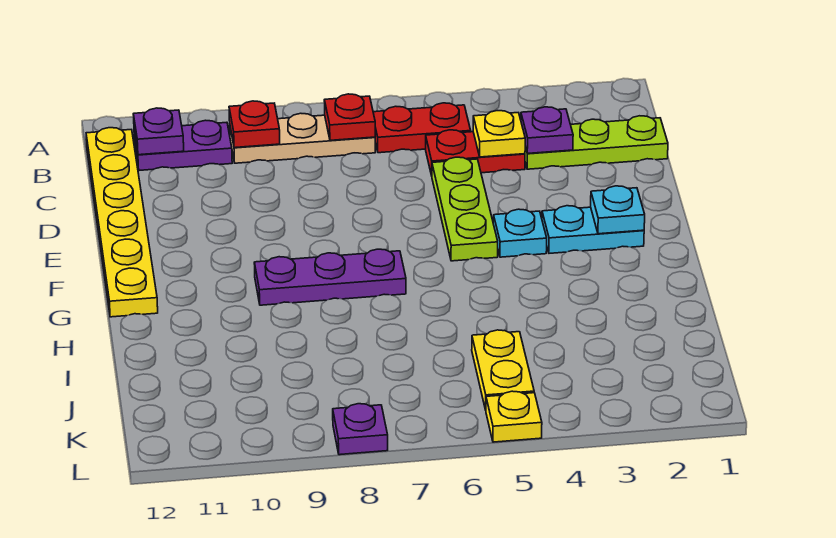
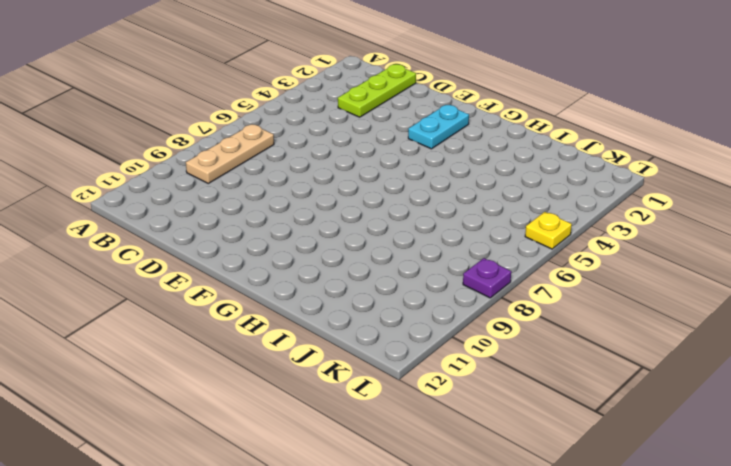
none -> red plate B5:B6 level 1
none -> purple plate B10:B11 level 1
none -> yellow plate B12:G12 level 1

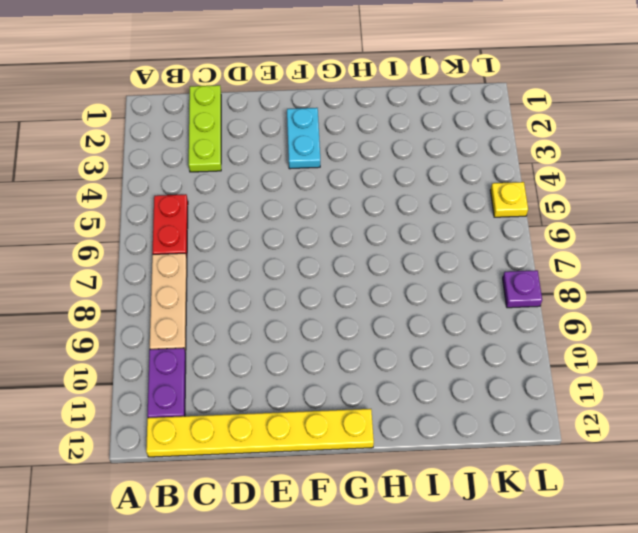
none -> red plate C4:C5 level 1
none -> lime plate D5:F5 level 1
none -> cyan plate F4 level 1

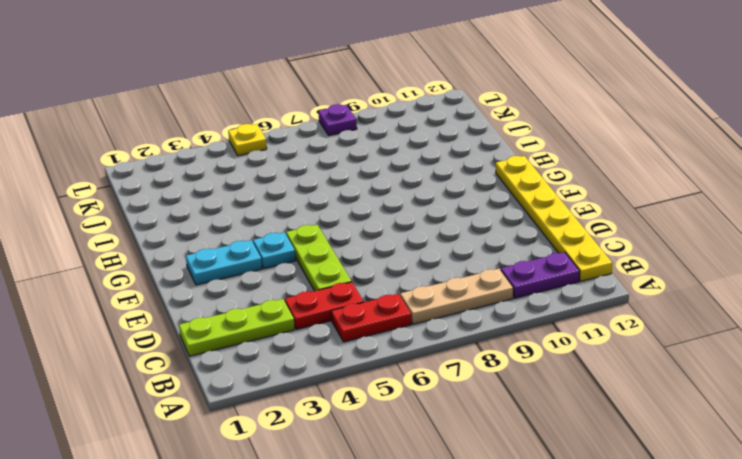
none -> purple plate G7:G9 level 1
none -> yellow plate J5:K5 level 1
none -> red plate B7 level 2

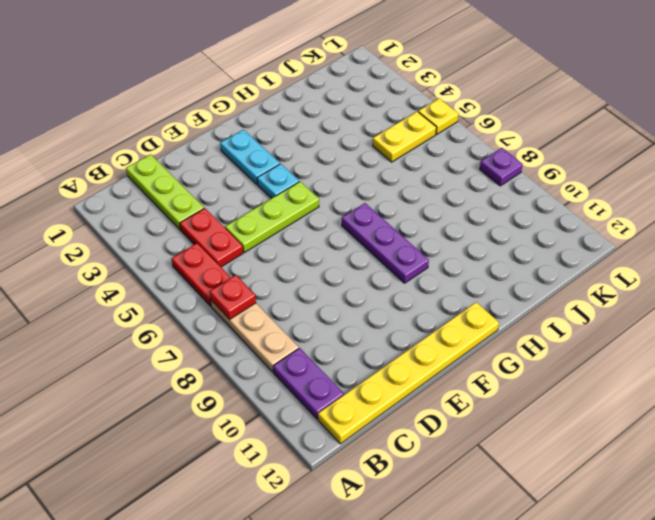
none -> red plate B9 level 2
none -> purple plate B11 level 2
none -> purple plate C3 level 2

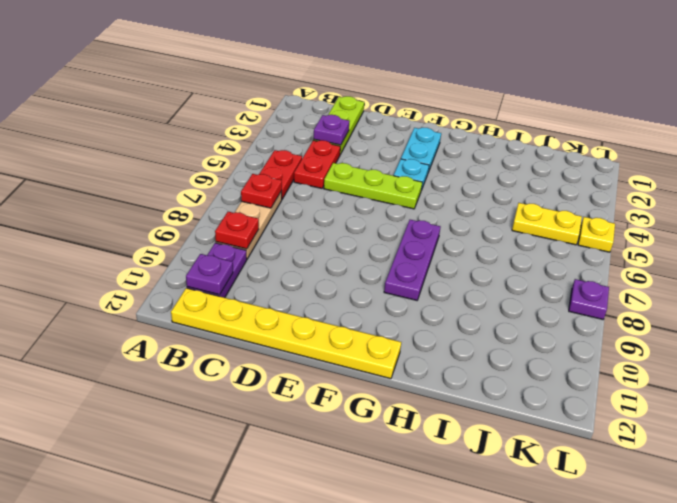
none -> yellow plate C4 level 2
none -> cyan plate F2 level 2

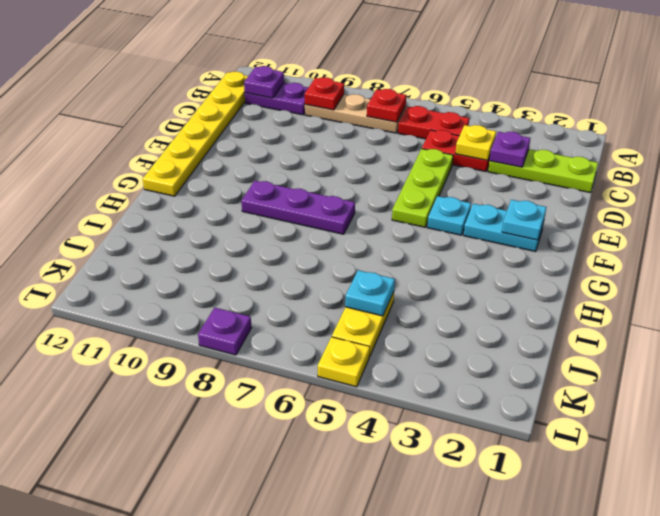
cyan plate J5 level 2 -> none

